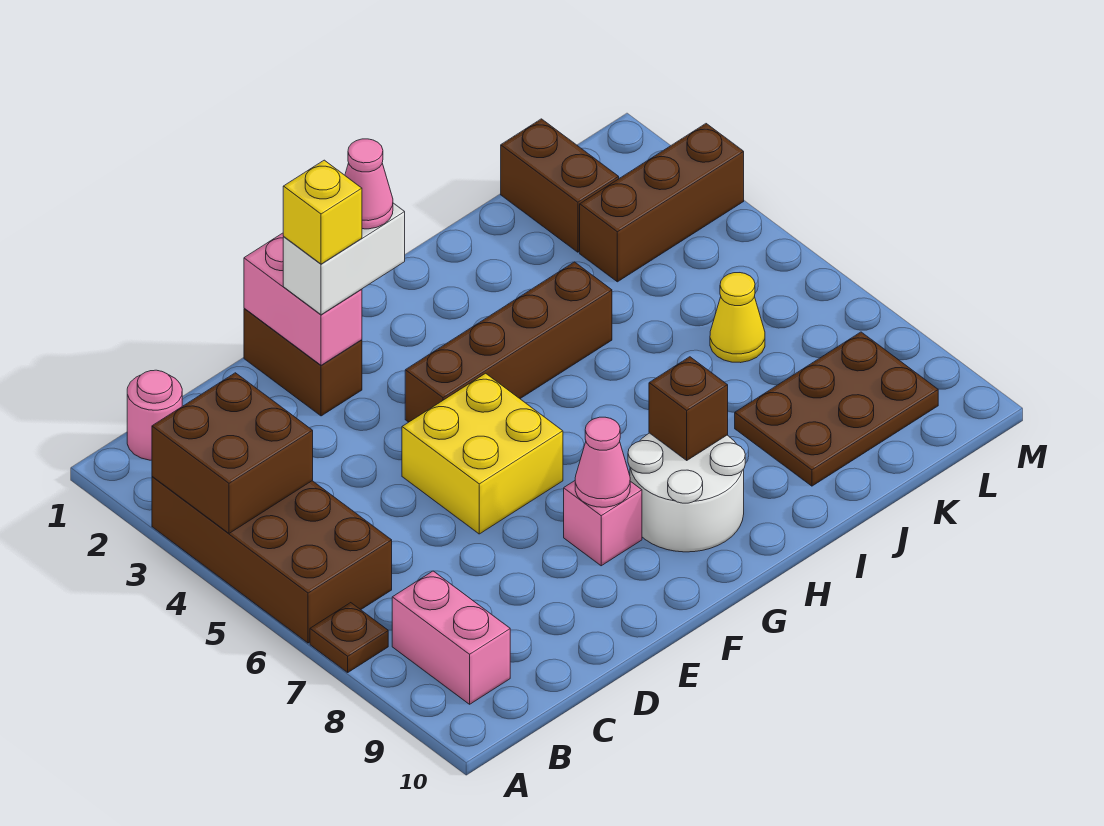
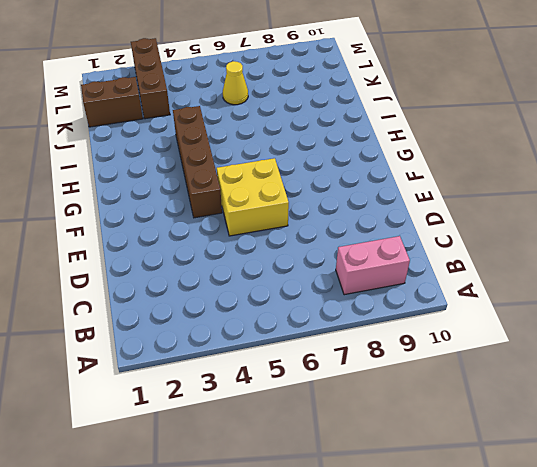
none -> brown brick A3:B6 level 1
none -> brown plate A7 level 1
none -> pink round brick B1 level 1

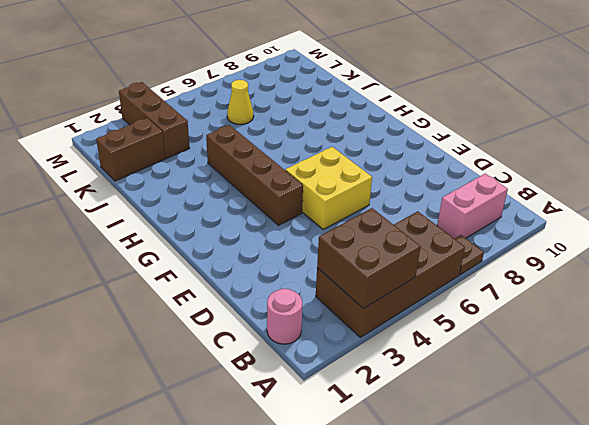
none -> brown brick E1:E2 level 1
none -> pink brick F8 level 1
none -> white round brick G8:H9 level 1

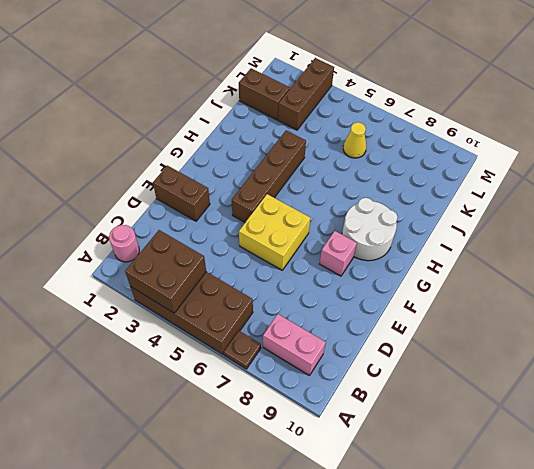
none -> brown plate J8:L9 level 1
none -> pink brick E1:E2 level 2
none -> pink cone F8 level 2

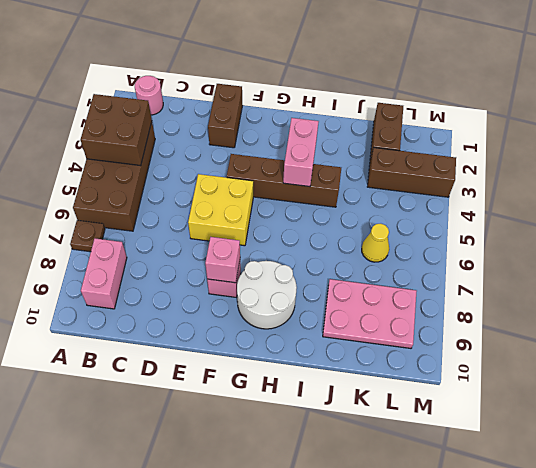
pink brick F8 level 2 -> pink cone F8 level 2
pink brick H3:H4 level 2 -> pink brick E1:E2 level 2
pink plate J8:L9 level 1 -> brown plate J8:L9 level 1
none -> brown brick H8 level 2
none -> white brick E2:F2 level 3
none -> yellow brick E2 level 4

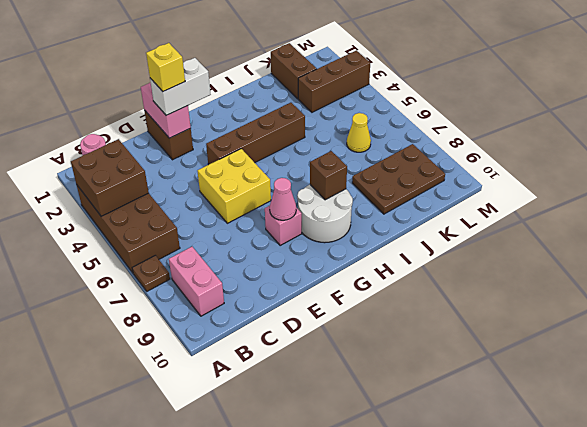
none -> pink cone F2 level 4

